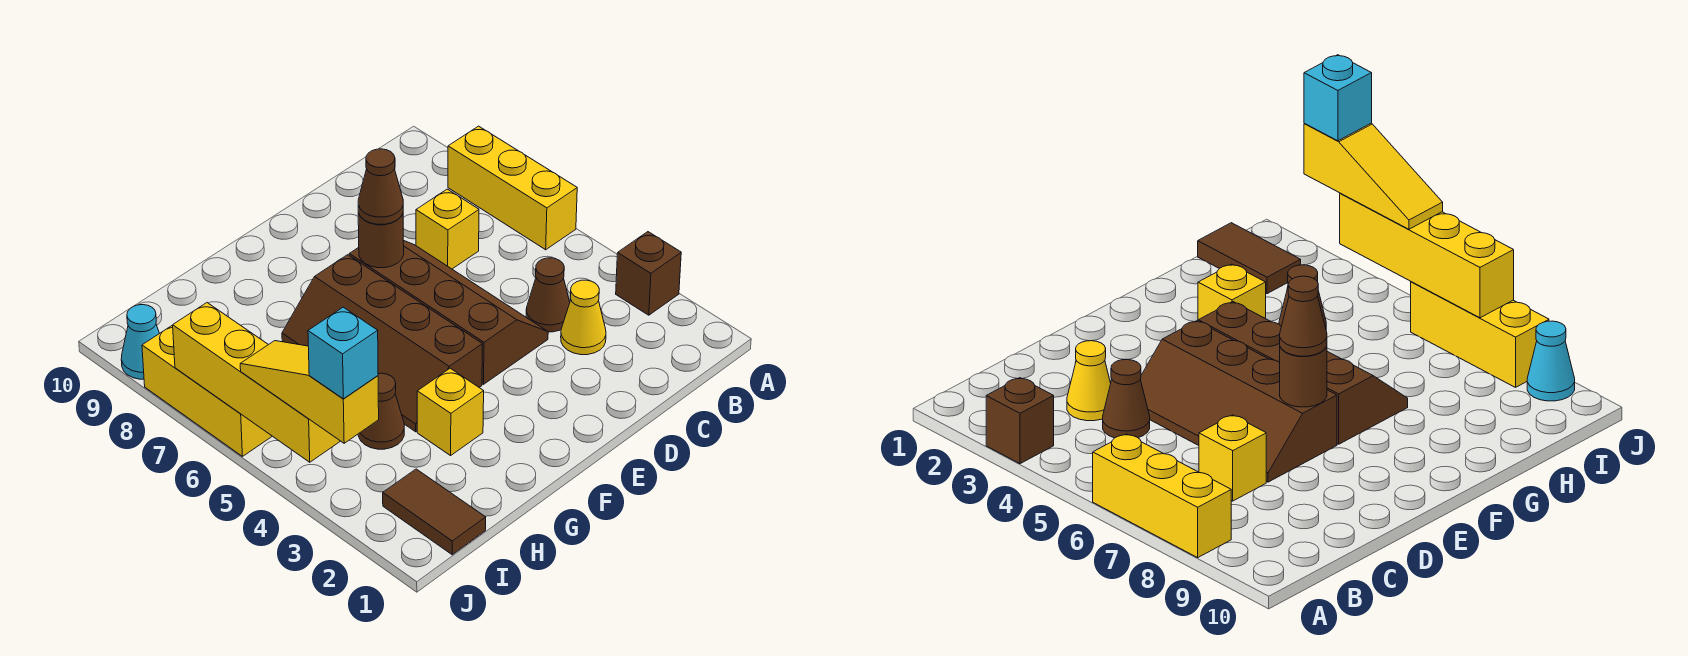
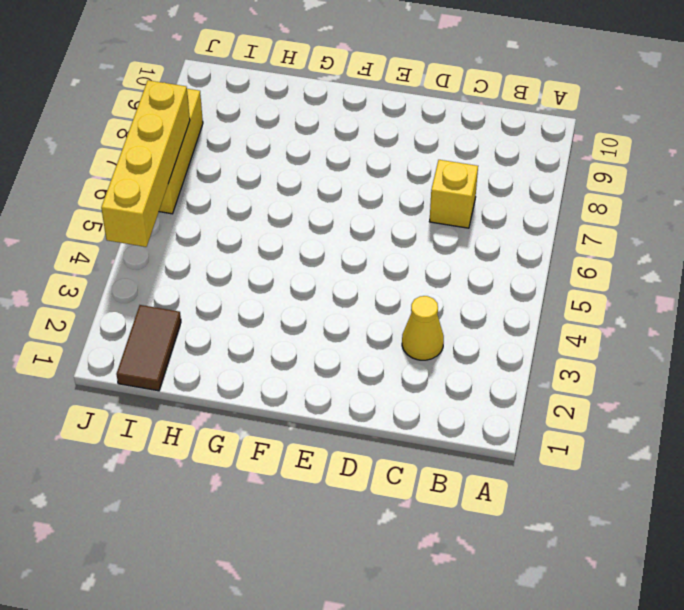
none -> brown brick A3 level 1
none -> yellow brick A6:A8 level 1
none -> brown cone C4 level 1

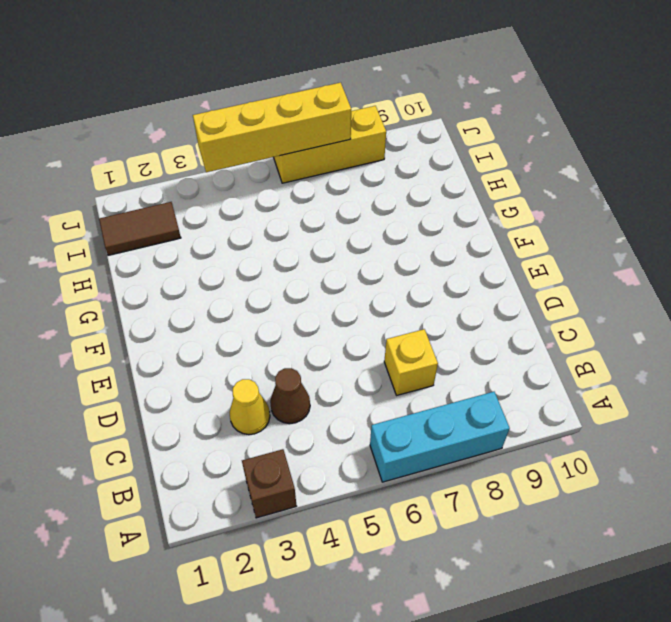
cyan brick A6:A8 level 1 -> yellow brick A6:A8 level 1
none -> brown slope D4:E7 level 1 top E
none -> brown slope F4:G7 level 1 top F
none -> yellow brick G3 level 1

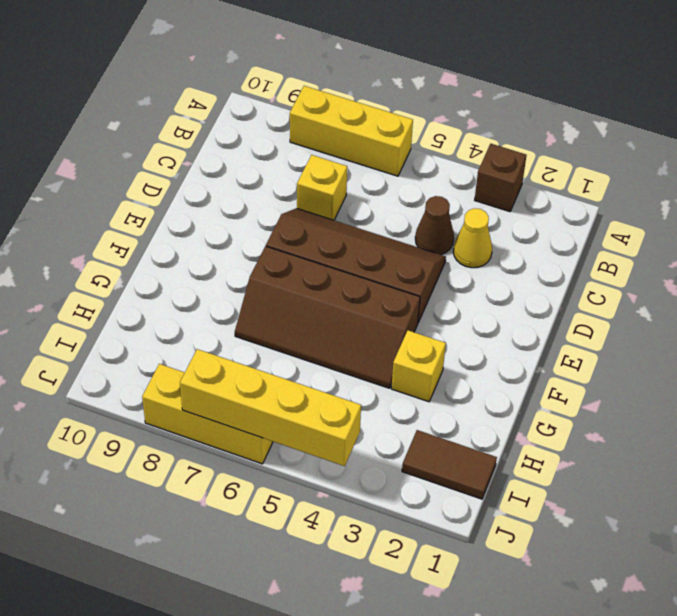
none -> brown cone H4 level 1
none -> cyan cone J9 level 1
none -> brown round brick E7 level 2

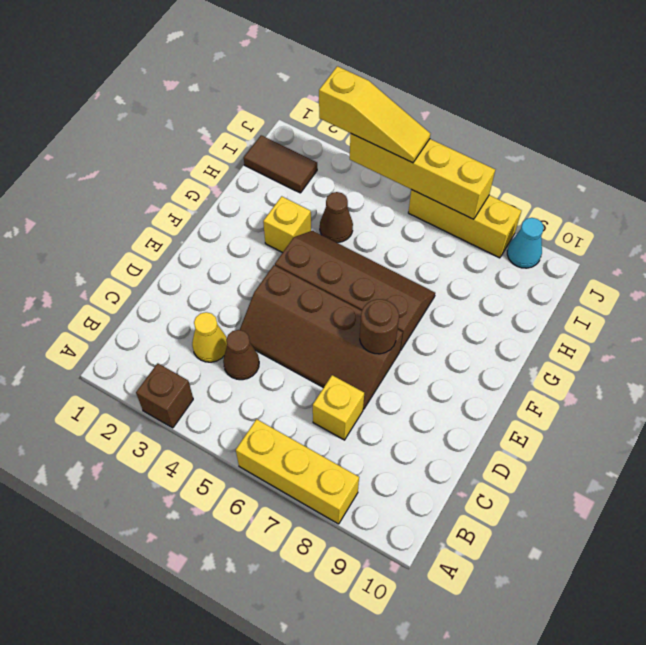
none -> brown cone E7 level 3
none -> cyan brick J3 level 4

